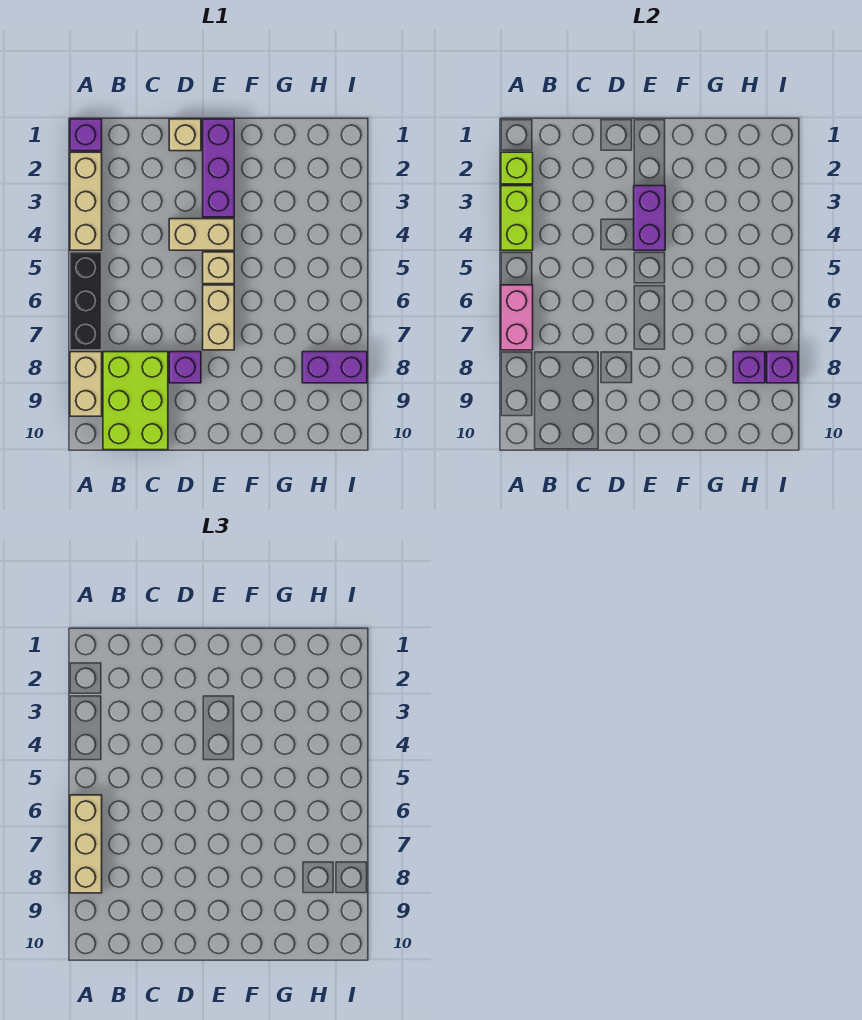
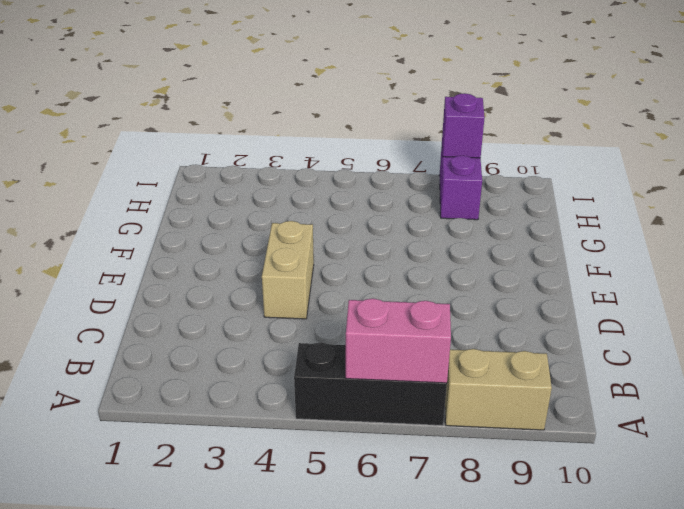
none -> purple brick A1 level 1
none -> tan brick A2:A4 level 1
none -> lime brick B8:C10 level 1

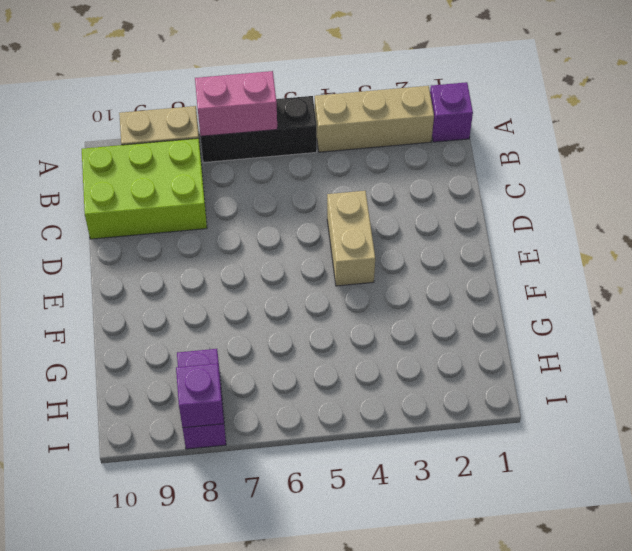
none -> tan brick D1 level 1
none -> purple brick D8 level 1
none -> purple brick E1:E3 level 1

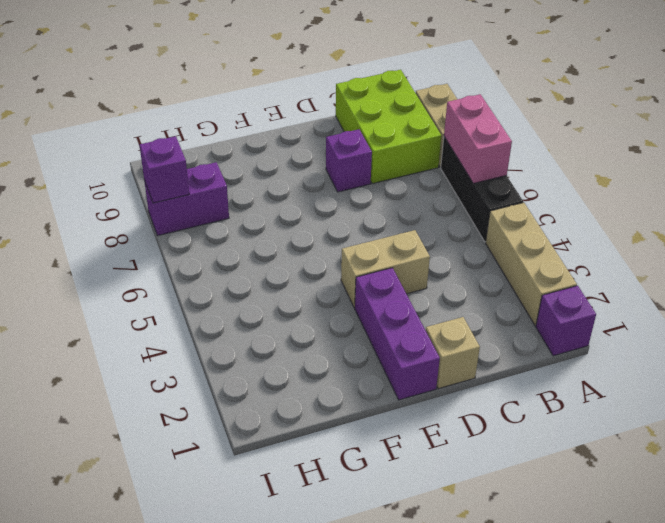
none -> tan brick E5 level 1
none -> tan brick E6:E7 level 1
none -> lime brick A2 level 2

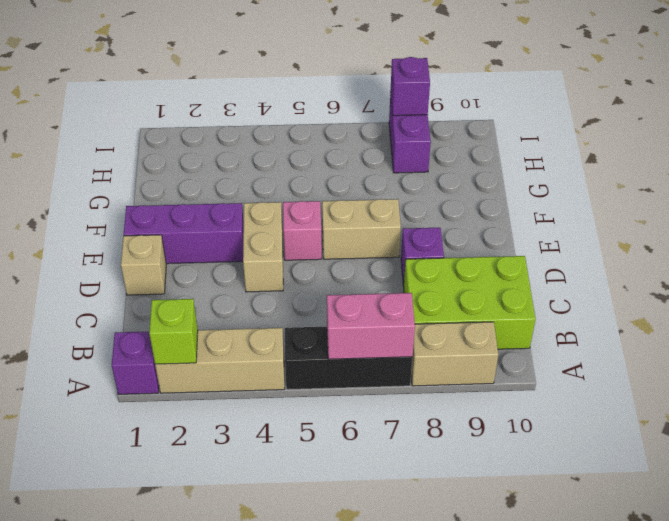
pink brick E5 level 1 -> tan brick E5 level 1
none -> lime brick A3:A4 level 2
none -> purple brick E3:E4 level 2
none -> purple brick H8 level 2

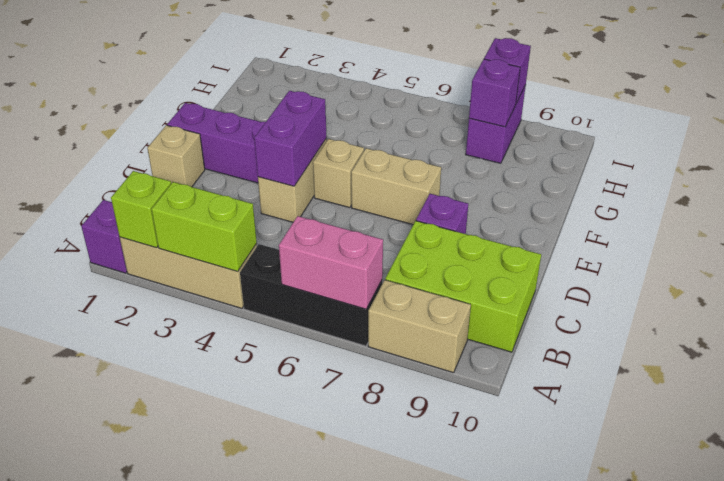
purple brick D4:E4 level 2 -> purple brick E3:E4 level 2
none -> tan brick A6:A8 level 3

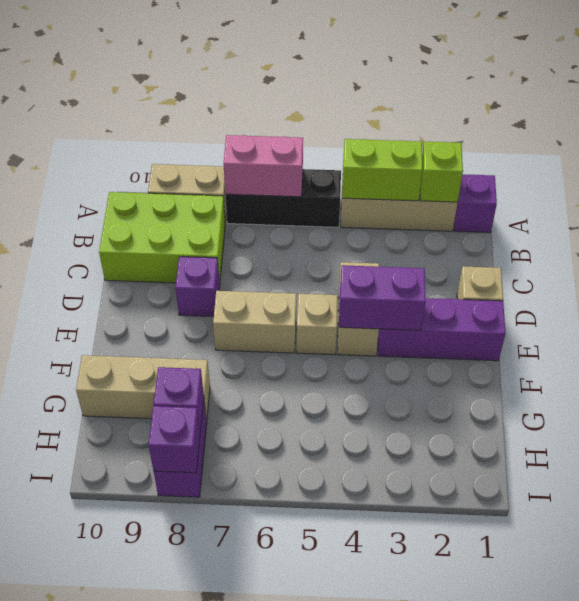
tan brick G8:G10 level 1 -> tan brick A6:A8 level 3

